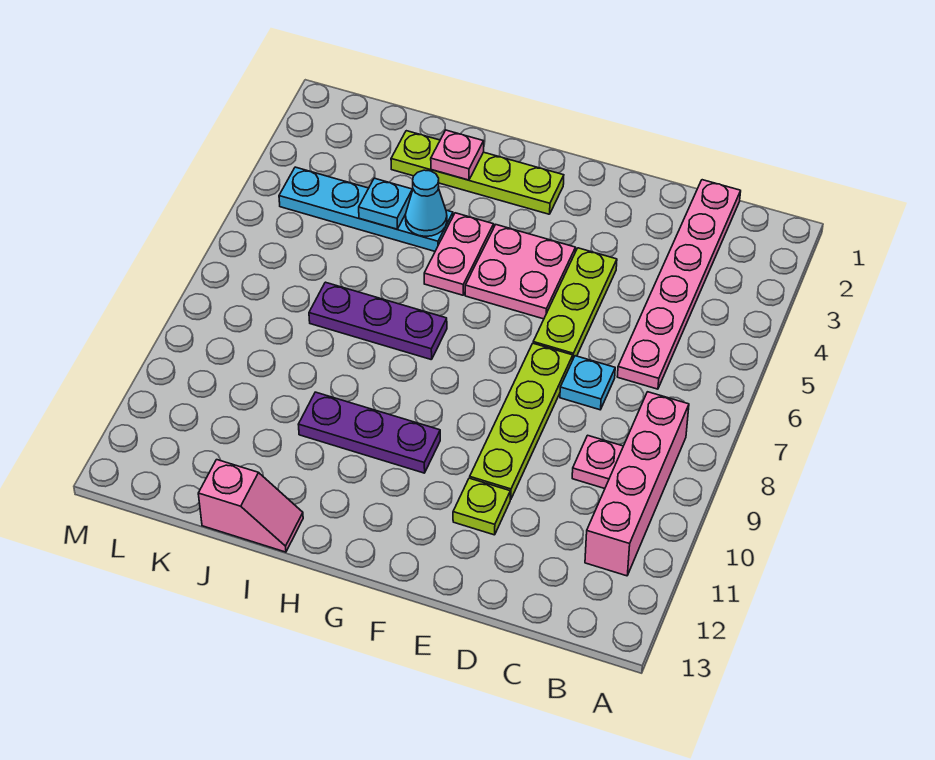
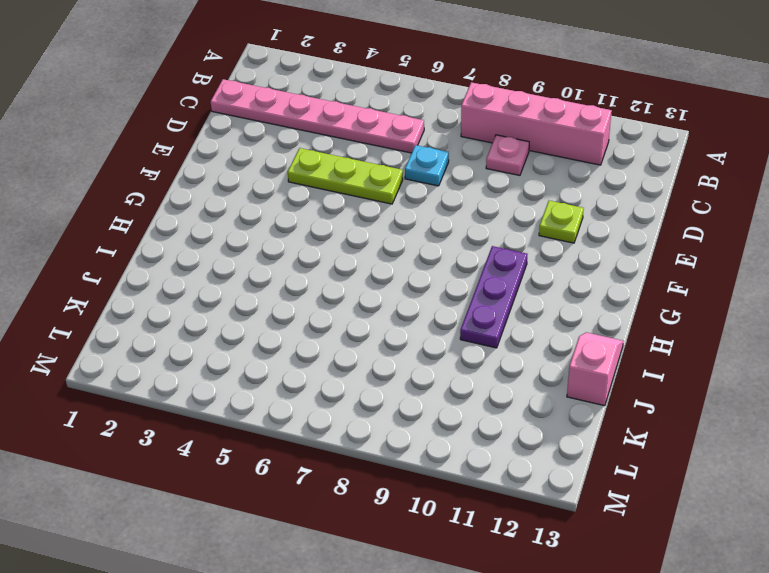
none -> lime plate E7:E10 level 1
none -> pink plate F4:G5 level 1
none -> lime plate G2:J2 level 1

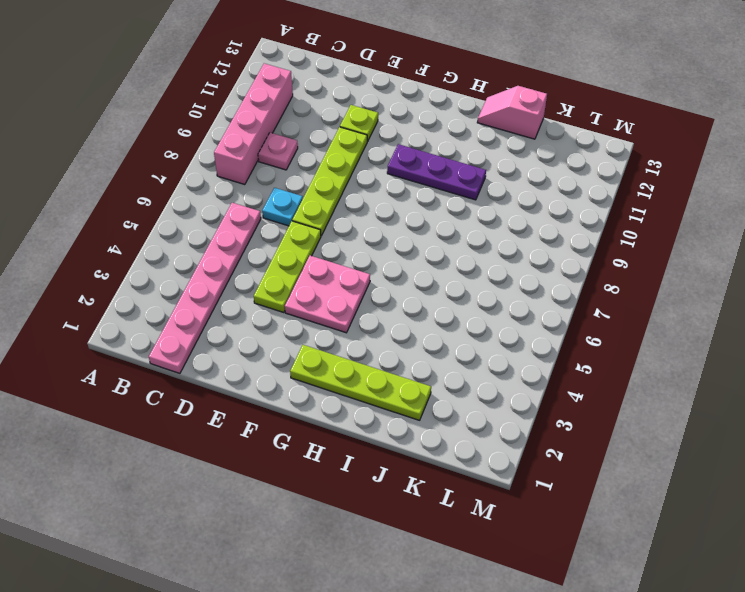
none -> pink plate H4:H5 level 1
none -> purple plate H7:J7 level 1
none -> cyan plate I4:L4 level 1

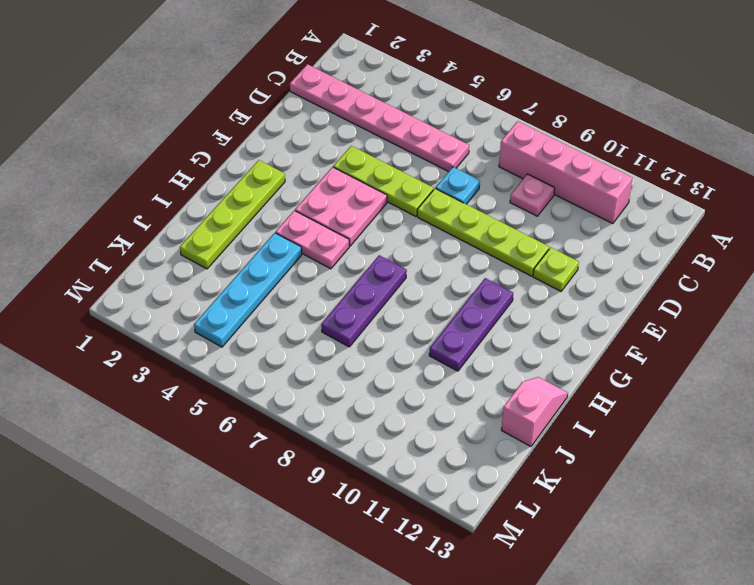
none -> pink plate I2 level 2
none -> cyan cone I4 level 2
none -> cyan plate J4 level 2

